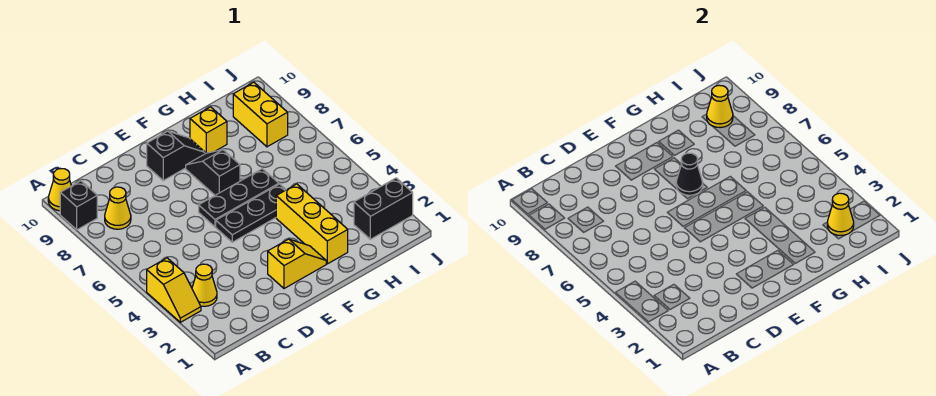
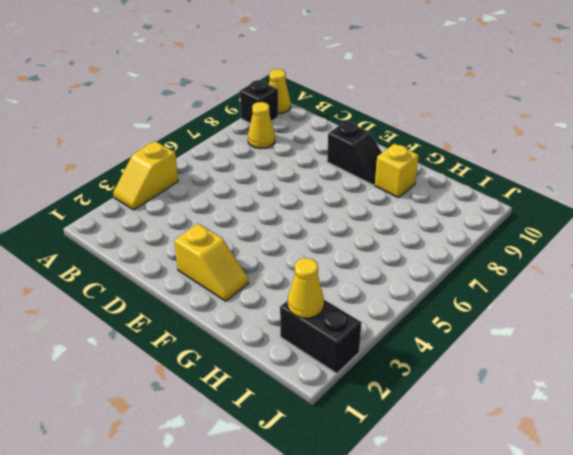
none -> yellow cone B3 level 1
none -> black plate E5:G5 level 1
none -> black plate E6:G6 level 1

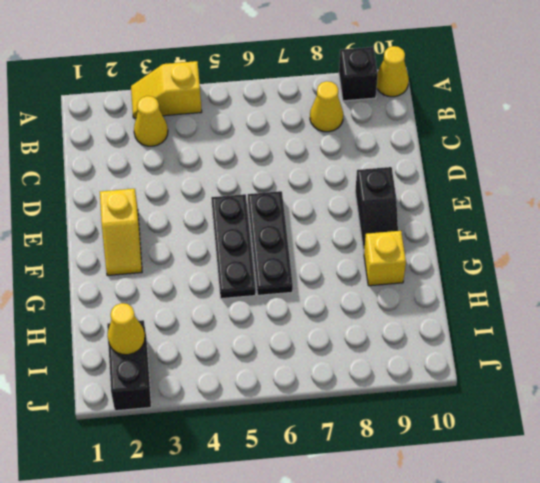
none -> black slope F7:F8 level 1 top 7
none -> yellow brick G2:G4 level 1
none -> yellow brick I8:I9 level 1

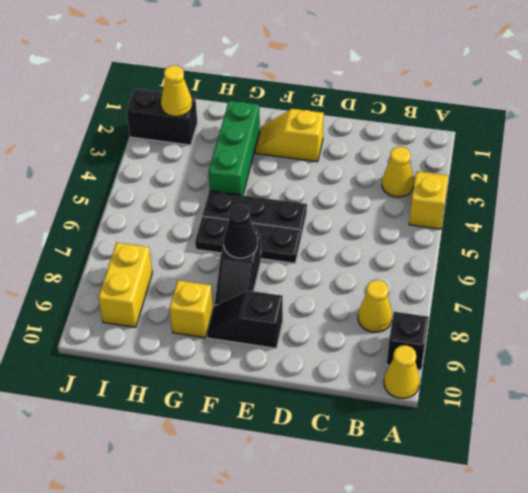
green brick G2:G4 level 1 -> yellow brick G2:G4 level 1
none -> yellow cone I9 level 2

